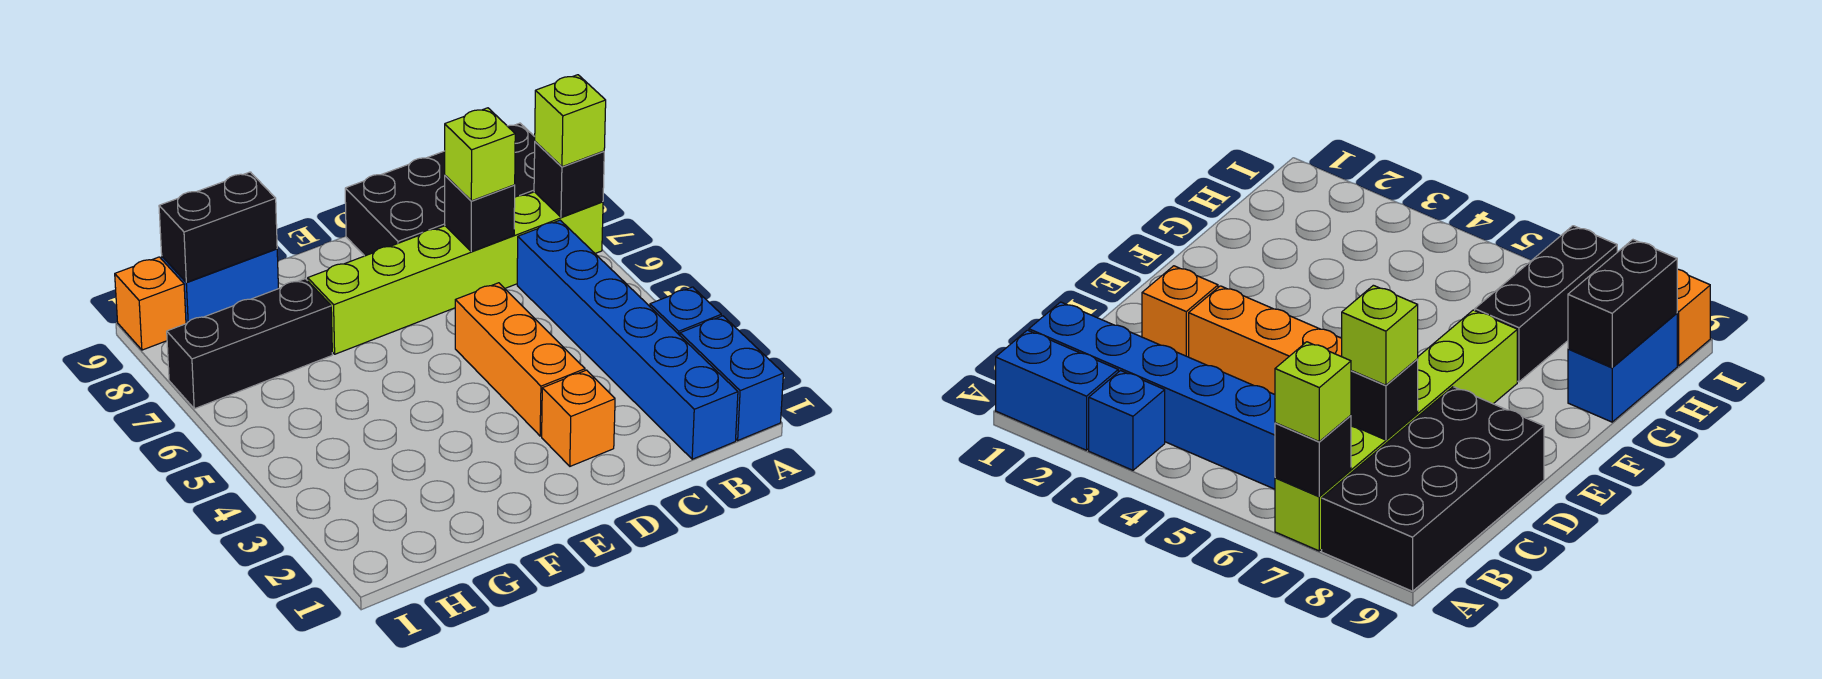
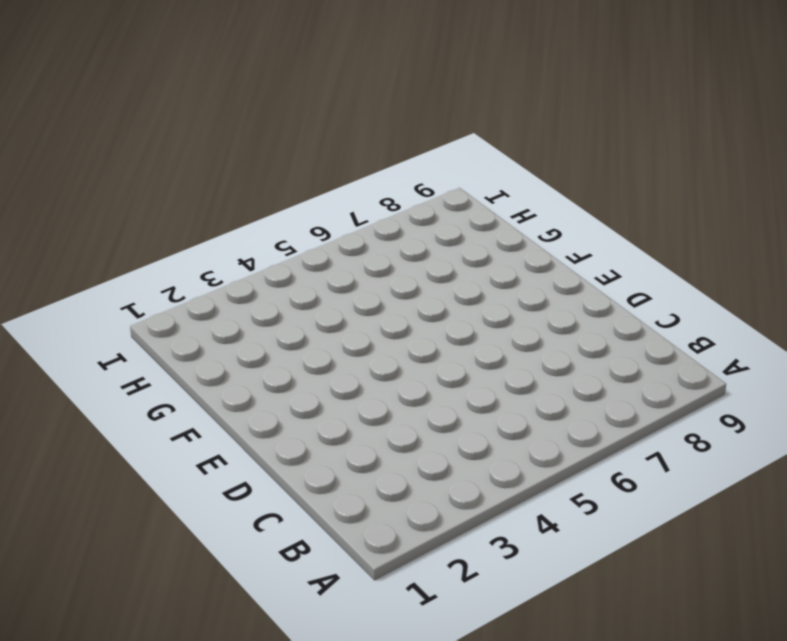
none -> blue brick A1:A2 level 1
none -> blue brick A3 level 1
none -> lime brick A7:F7 level 1

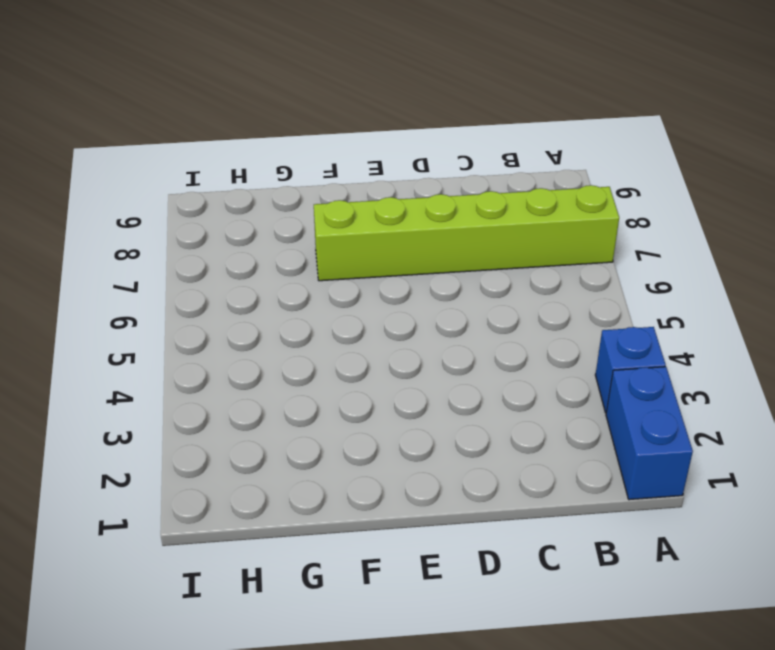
none -> black brick A8:D9 level 1
none -> blue brick B1:B6 level 1
none -> orange brick D2 level 1

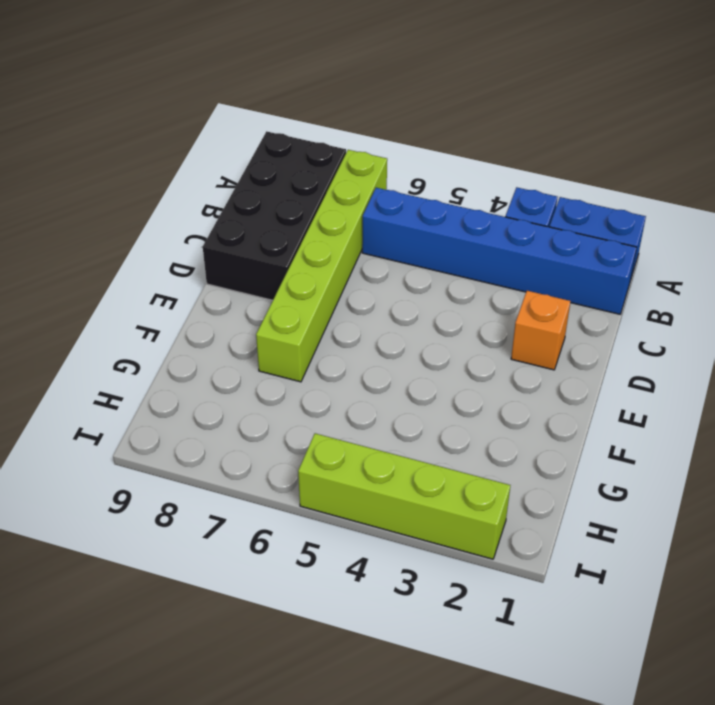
lime brick I2:I5 level 1 -> none
none -> orange brick D3:D5 level 1
none -> black brick G7:I7 level 1
none -> blue brick G9:H9 level 1

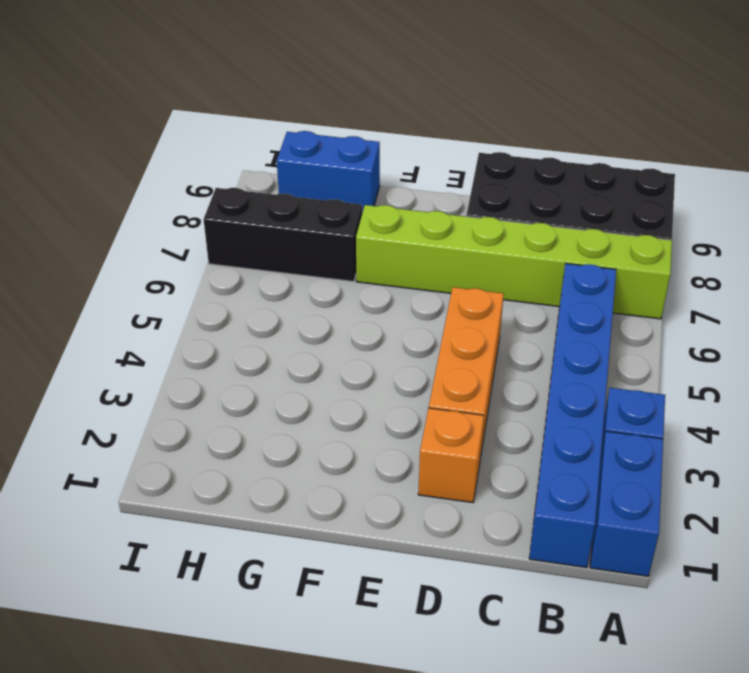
none -> orange brick I9 level 1
none -> black brick A7 level 2
none -> black brick C7 level 2

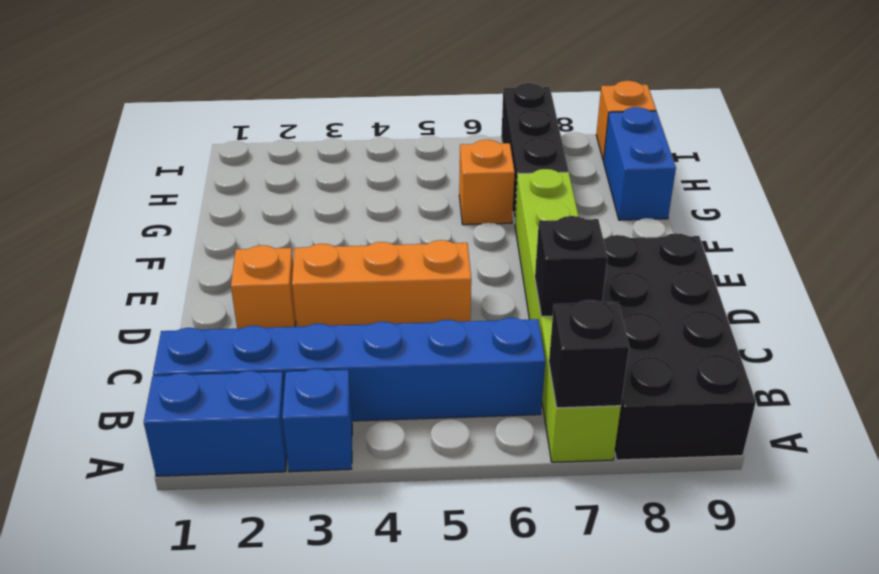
orange brick G6 level 1 -> none
none -> black brick G9:H9 level 2
none -> lime brick A7 level 3
none -> lime brick C7 level 3

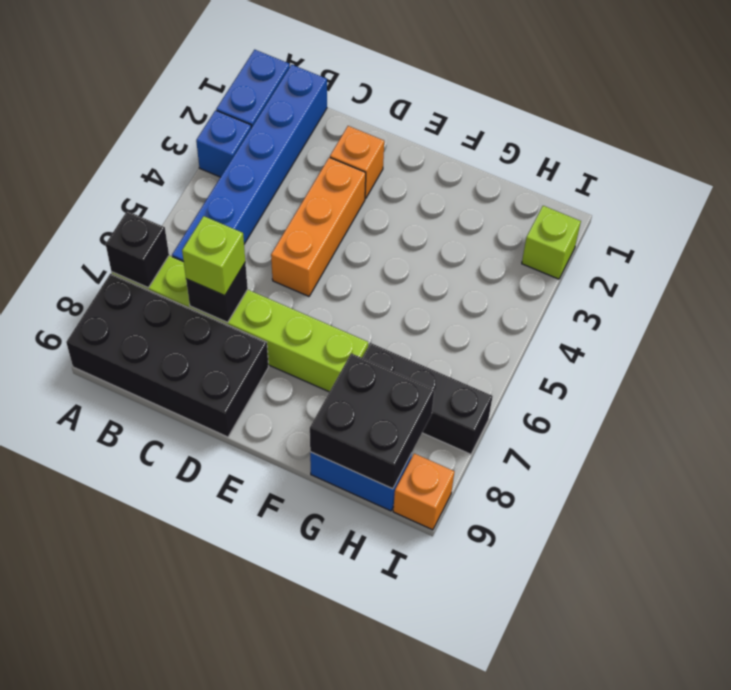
black brick G8:H9 level 2 -> black brick G9:H9 level 2
lime brick I2 level 1 -> lime brick A7 level 3

